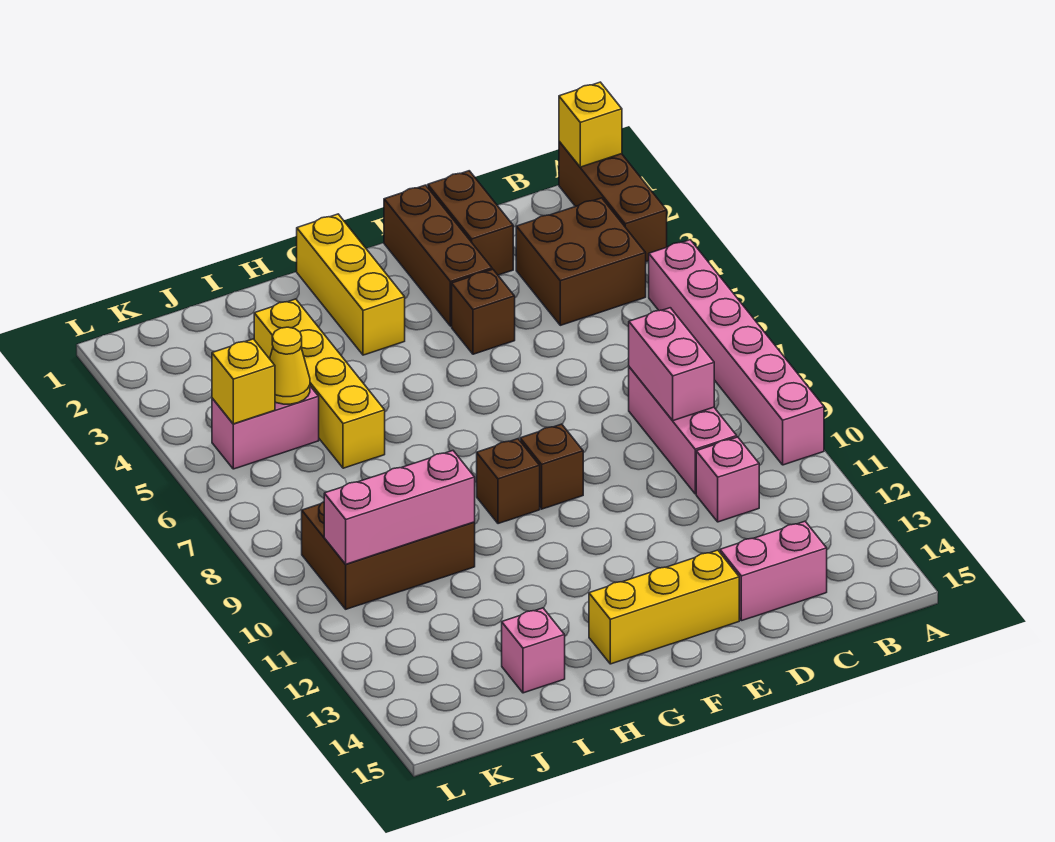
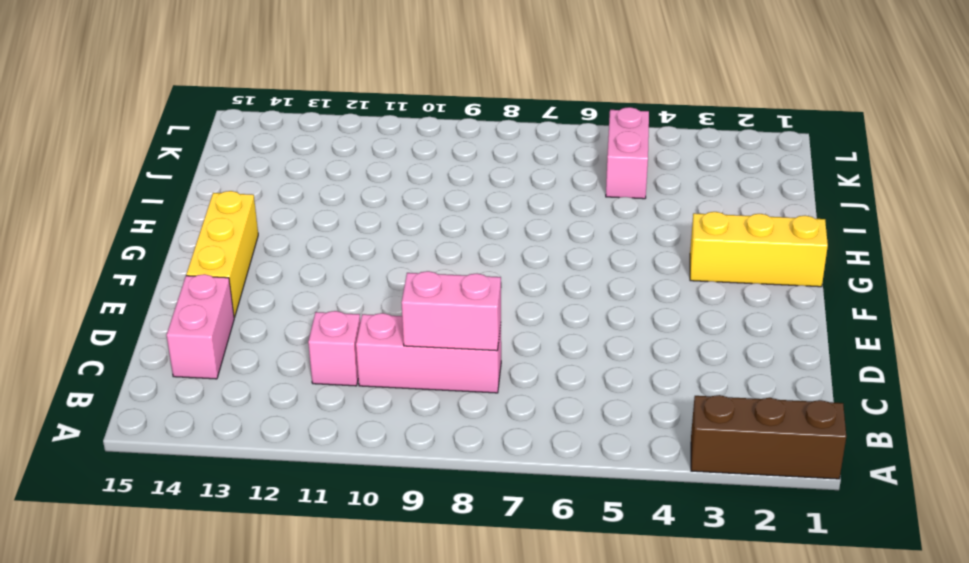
none -> pink brick A5:A10 level 1
none -> brown brick B3:C4 level 1
none -> brown brick D1:D2 level 1

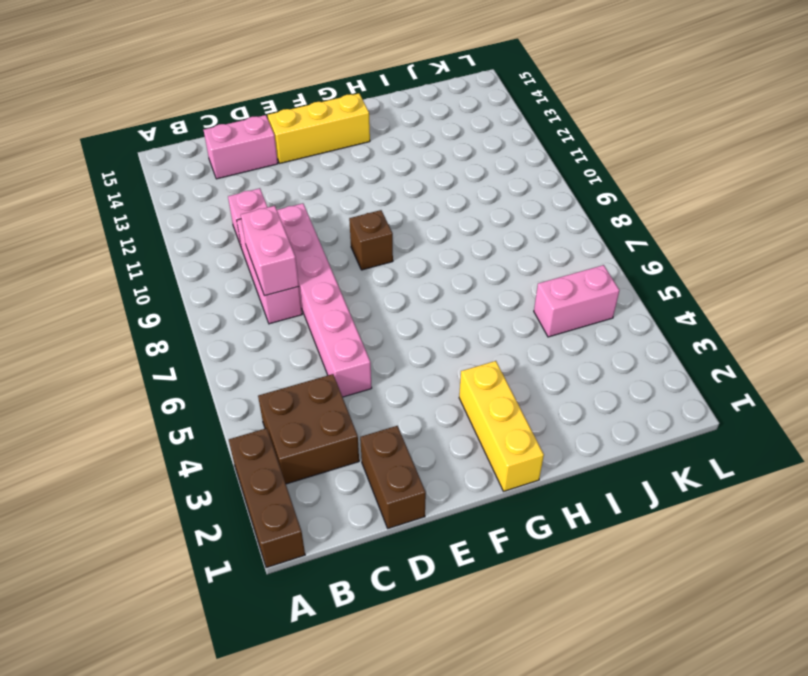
pink brick D5:D10 level 1 -> pink brick A5:A10 level 1
none -> brown brick E1:E3 level 1
none -> brown brick E4 level 1
none -> brown brick G9 level 1

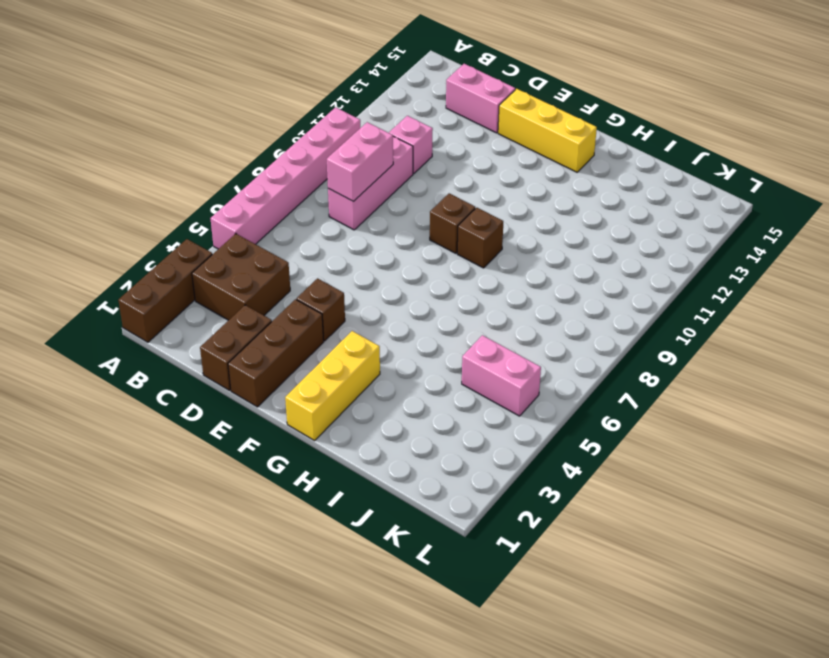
none -> yellow brick I3:I6 level 1
none -> brown brick I9:K10 level 1
none -> pink brick I14 level 1

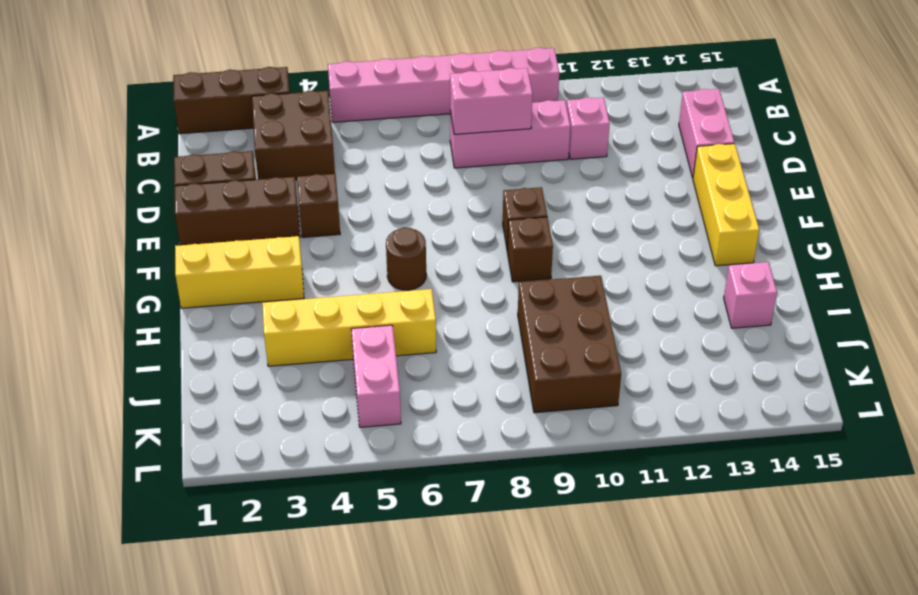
brown round brick G6 level 1 -> none
none -> yellow brick A1 level 2
none -> pink brick I10:K10 level 2
none -> yellow cone J5 level 2

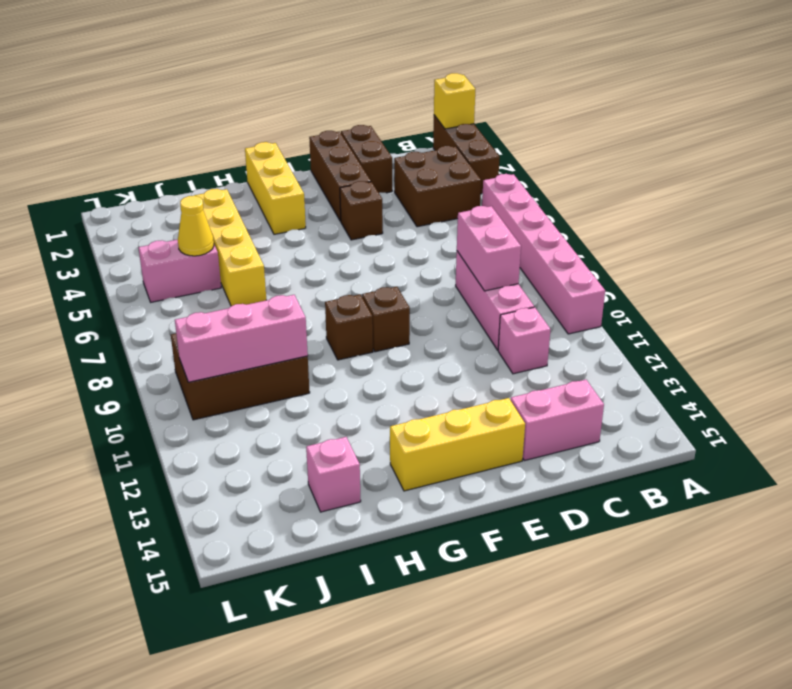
none -> yellow brick K5 level 2

